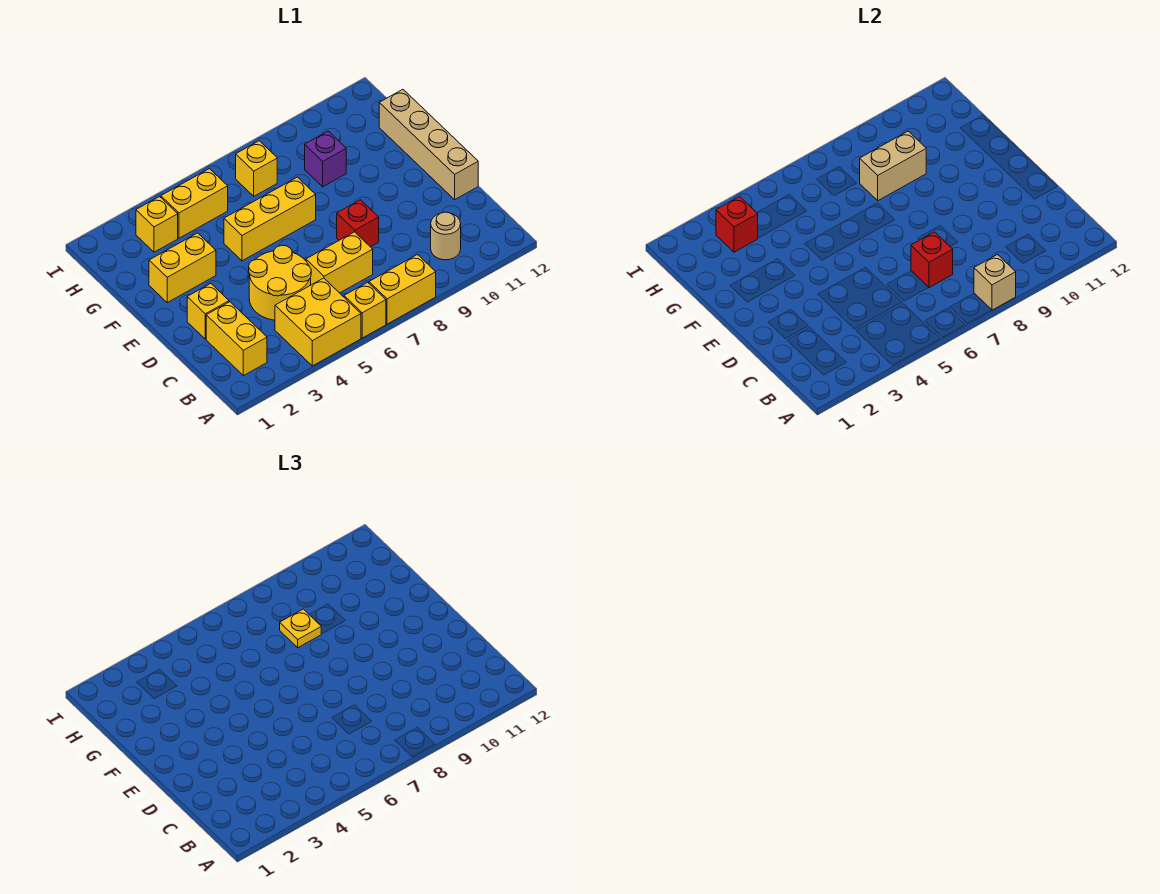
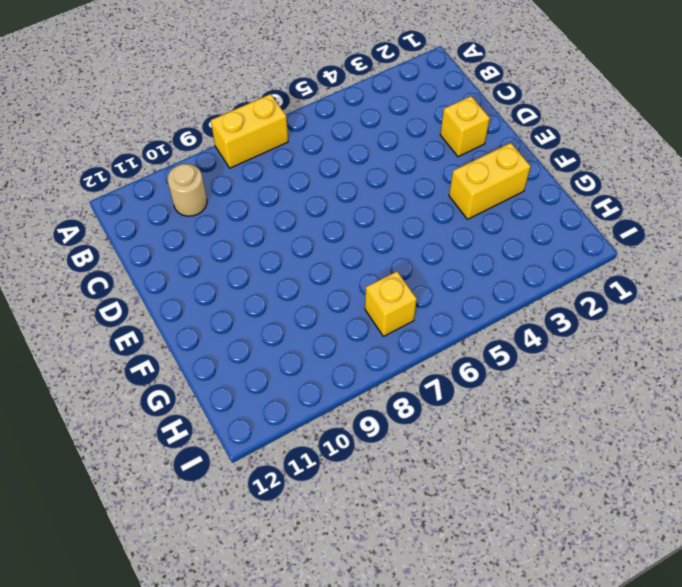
none -> yellow brick A4:B5 level 1
none -> yellow brick A6 level 1
none -> yellow brick B2:C2 level 1

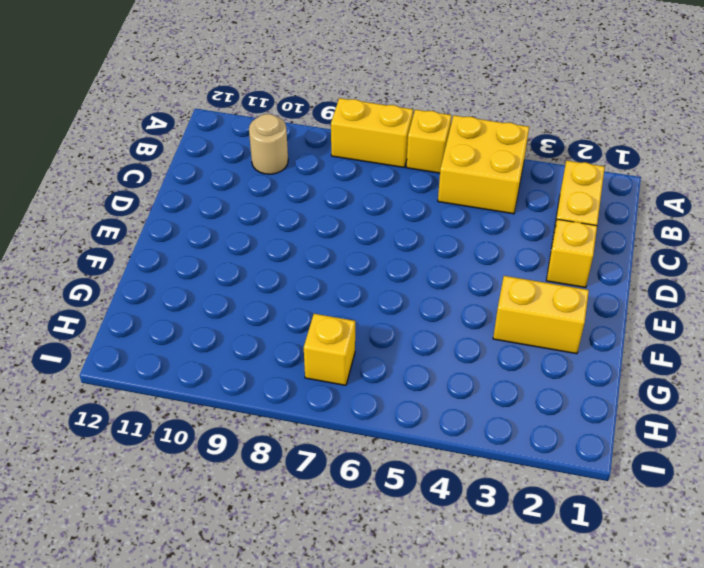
none -> yellow round brick C4:D5 level 1
none -> yellow brick C6:C7 level 1
none -> red brick D8 level 1

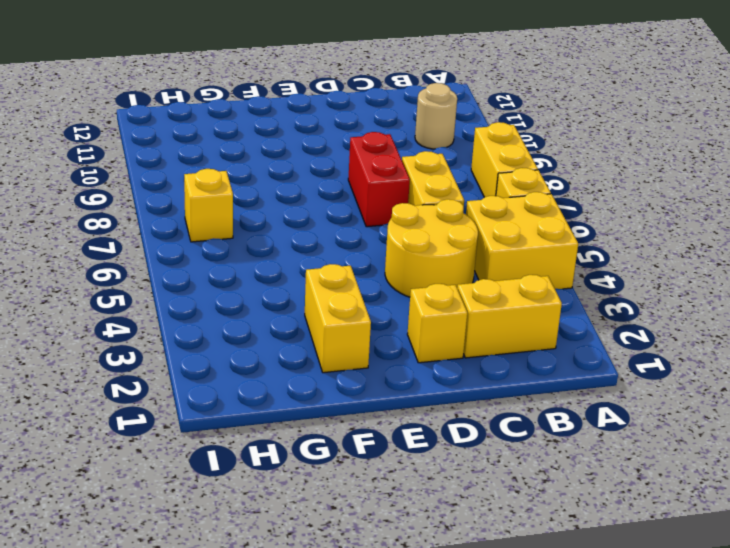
red brick D7:D8 level 1 -> red brick D8 level 1
none -> tan brick D12:G12 level 1
none -> yellow brick F5:F7 level 1
none -> purple brick G9 level 1

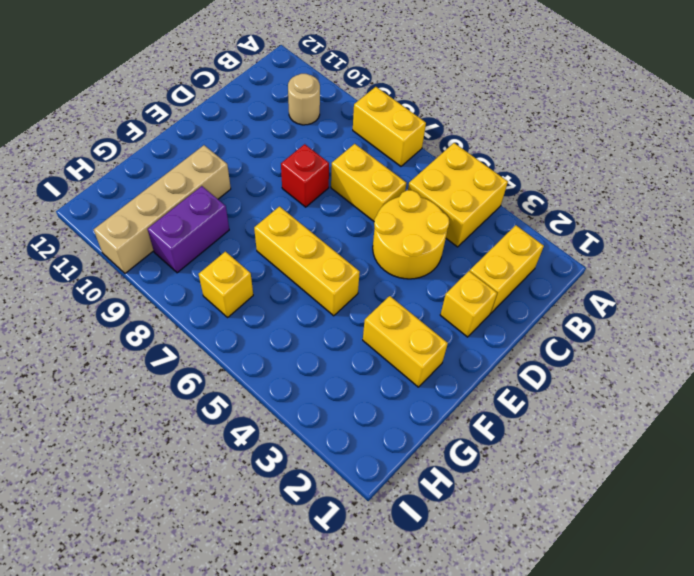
tan brick F10:I10 level 1 -> tan brick D12:G12 level 1
purple brick G9:H9 level 1 -> purple brick G9 level 1
none -> yellow brick A6 level 1
none -> yellow brick H3 level 1
none -> yellow brick H4:H5 level 1

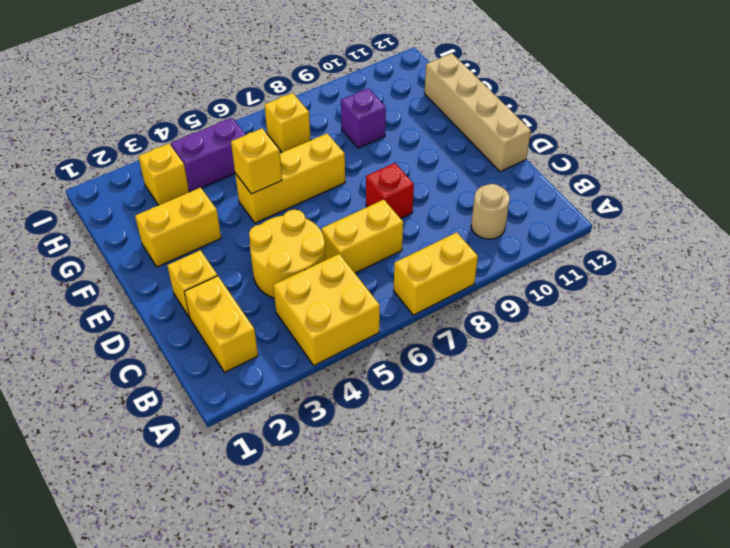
yellow brick F5 level 2 -> yellow brick A6 level 1
purple brick H4:H5 level 1 -> yellow brick H4:H5 level 1
none -> tan brick A8 level 2
none -> red brick C7 level 2
none -> tan brick G8:G9 level 2

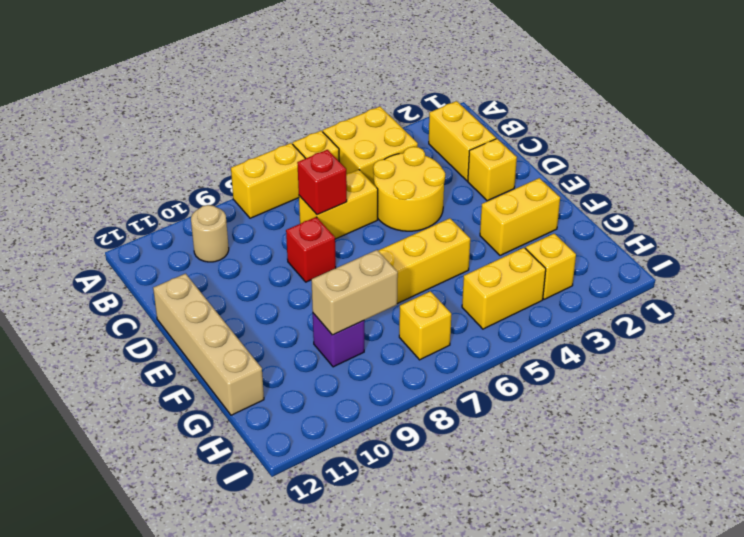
none -> tan brick A8 level 2
none -> red brick H3 level 2
none -> yellow plate G8 level 3

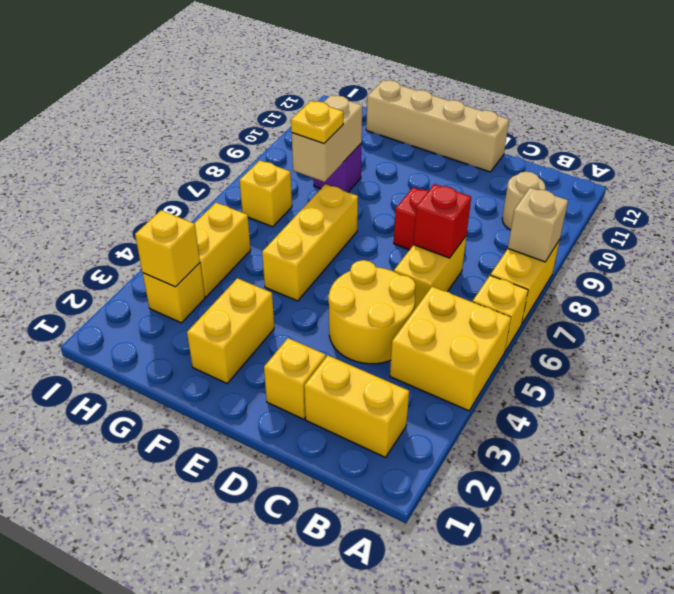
yellow brick H3 level 2 -> red brick H3 level 2

